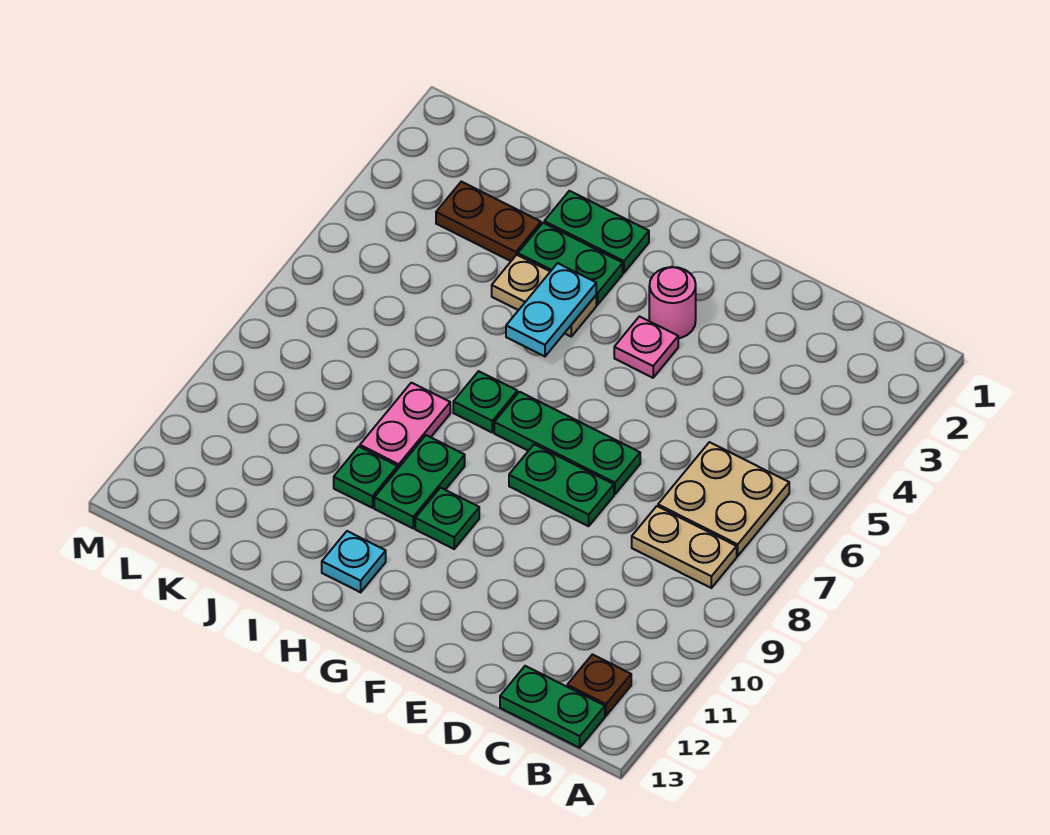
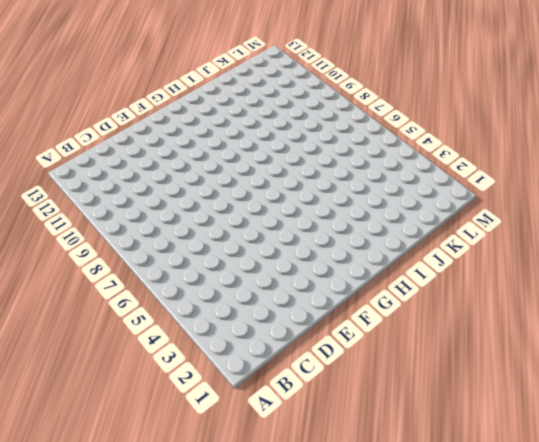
none -> tan plate B6:C7 level 1
none -> tan plate B8:C8 level 1
none -> brown plate B12 level 1

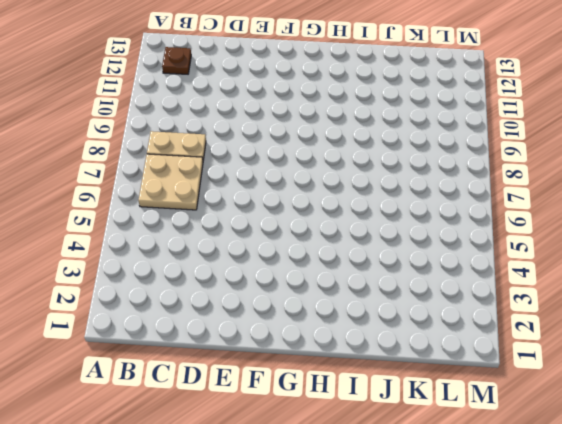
none -> green plate B13:C13 level 1
none -> green plate E7:G7 level 1
none -> green plate E8:F8 level 1

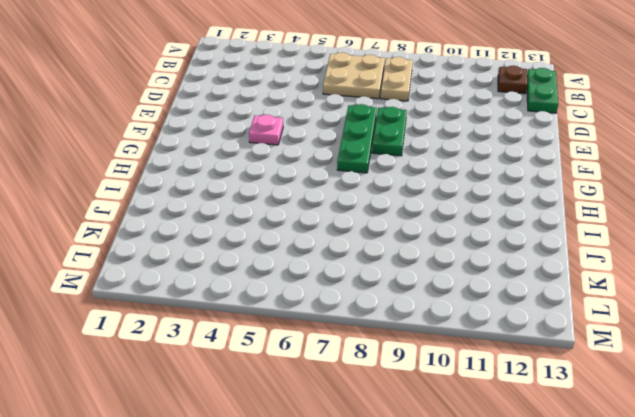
none -> pink round brick F3 level 1
none -> green plate G10 level 1
none -> green plate H2:I2 level 1

